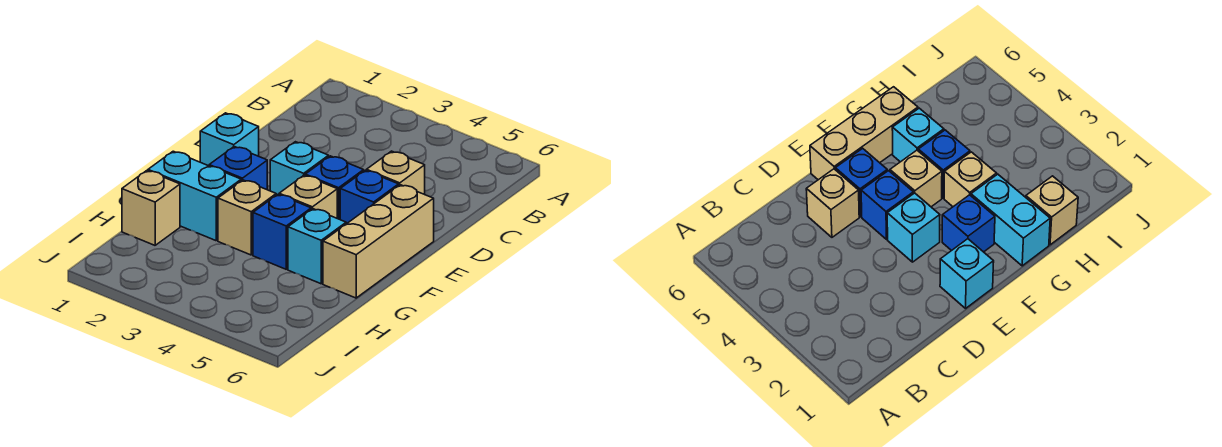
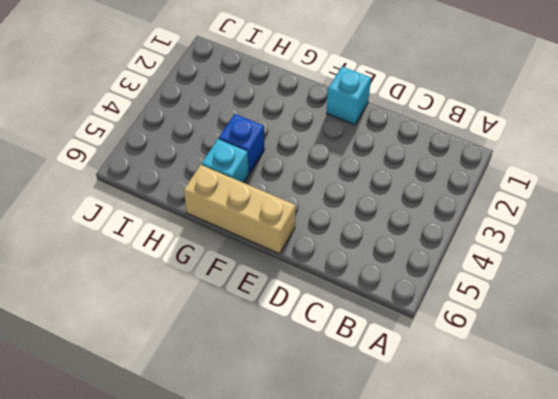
none -> tan brick D5 level 1
none -> cyan brick E3 level 1
none -> blue brick E4 level 1

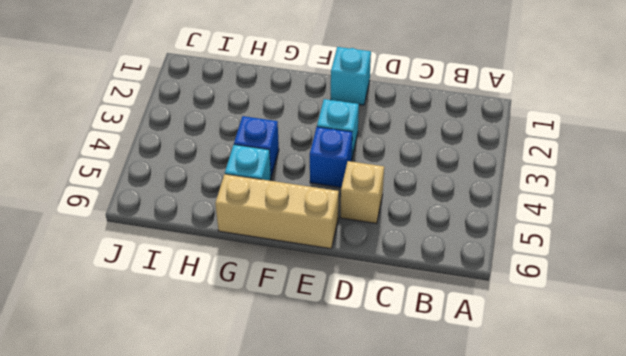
none -> blue brick E5 level 1
none -> blue brick F2 level 1
none -> tan brick F4 level 1

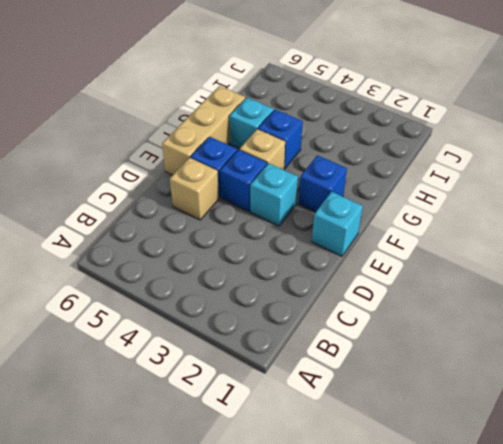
none -> cyan brick G1:G2 level 1
none -> tan brick G3 level 1
none -> tan brick H1 level 1

